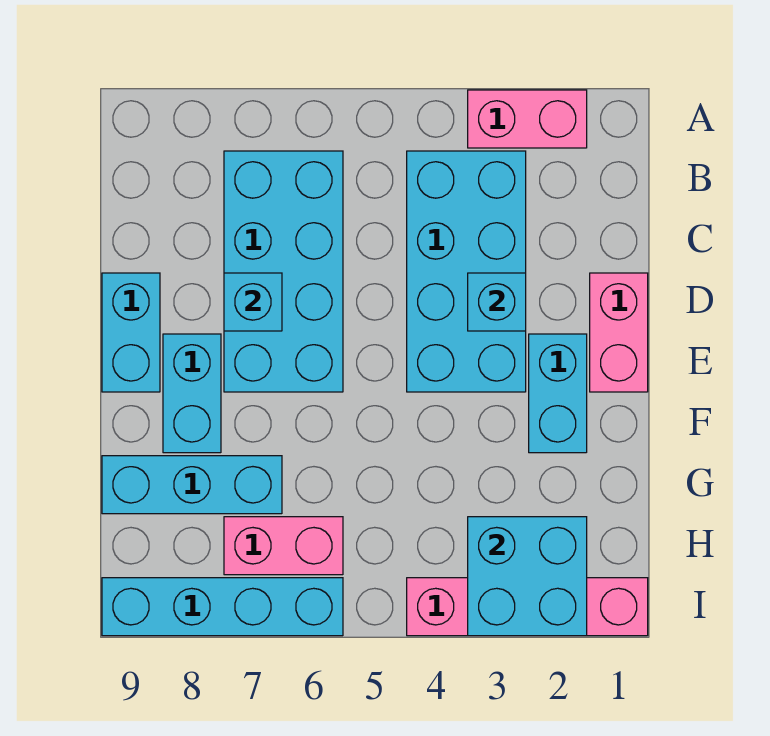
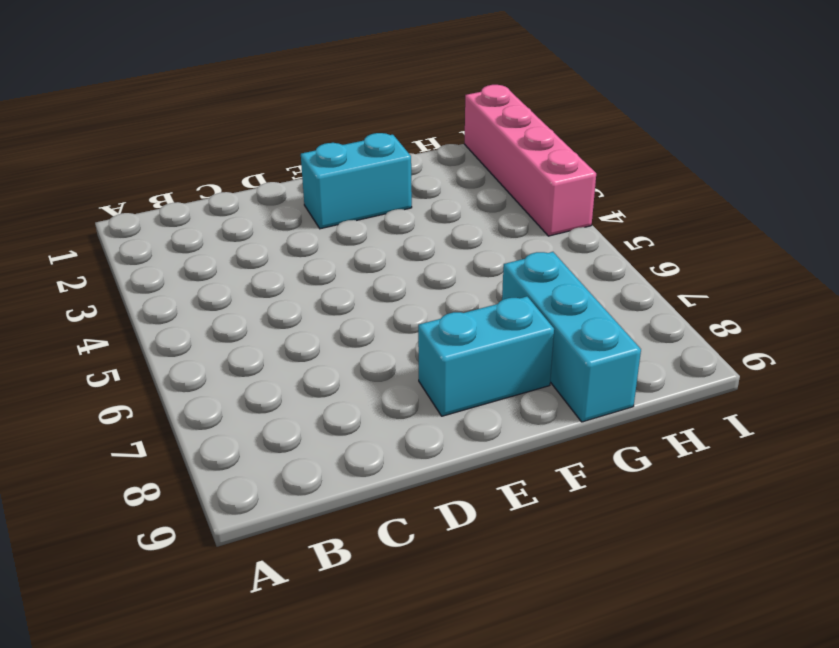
none -> pink brick A2:A3 level 1
none -> cyan brick B3:E4 level 1
none -> cyan brick B6:E7 level 1

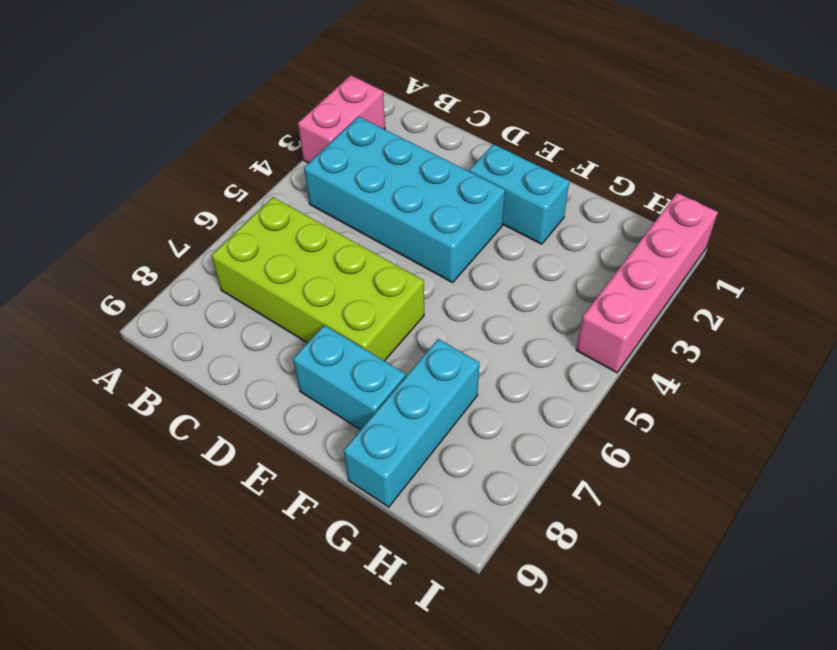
lime brick B6:E7 level 1 -> cyan brick B6:E7 level 1
none -> pink brick D1:E1 level 1
none -> cyan brick D9:E9 level 1
none -> pink brick H6:H7 level 1

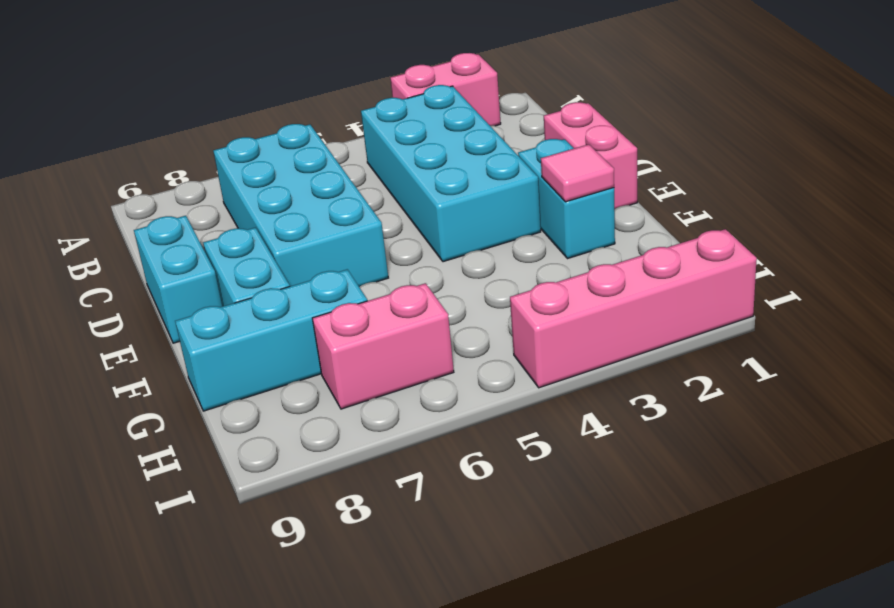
pink tile F2 level 2 -> none
none -> cyan brick I6:I9 level 1
none -> cyan brick D3 level 2
none -> cyan brick D7 level 2

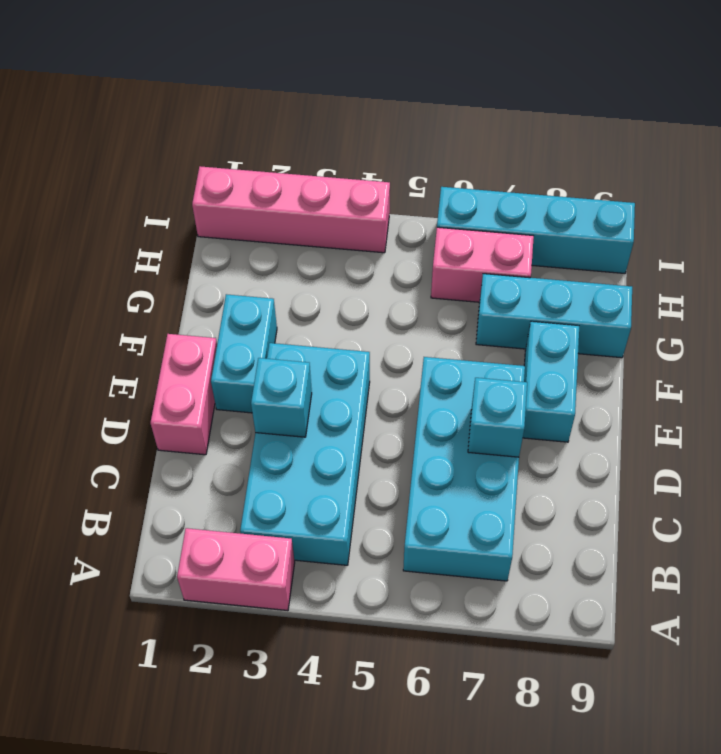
none -> cyan brick D9:E9 level 1
none -> cyan brick H2:I3 level 2

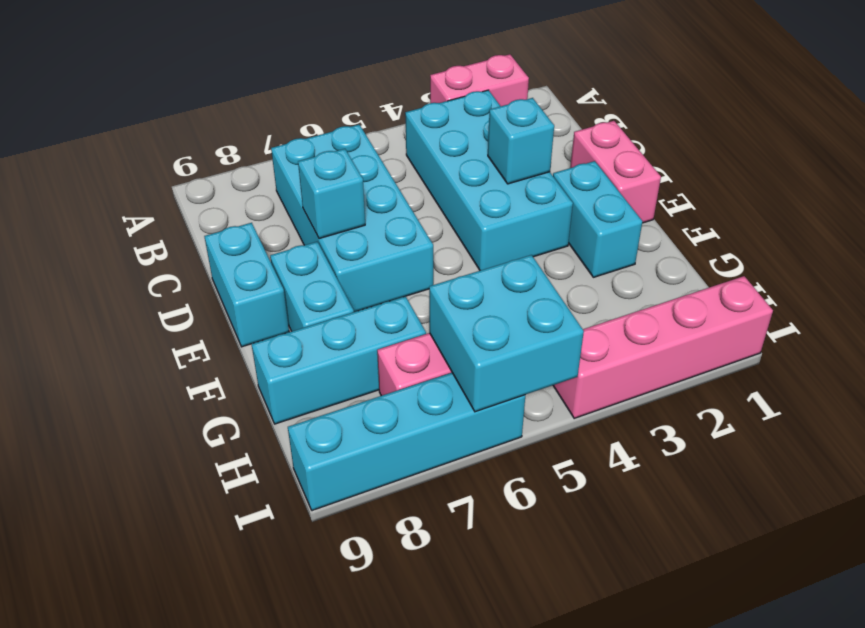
cyan brick H5:I6 level 2 -> cyan brick H2:I3 level 2

